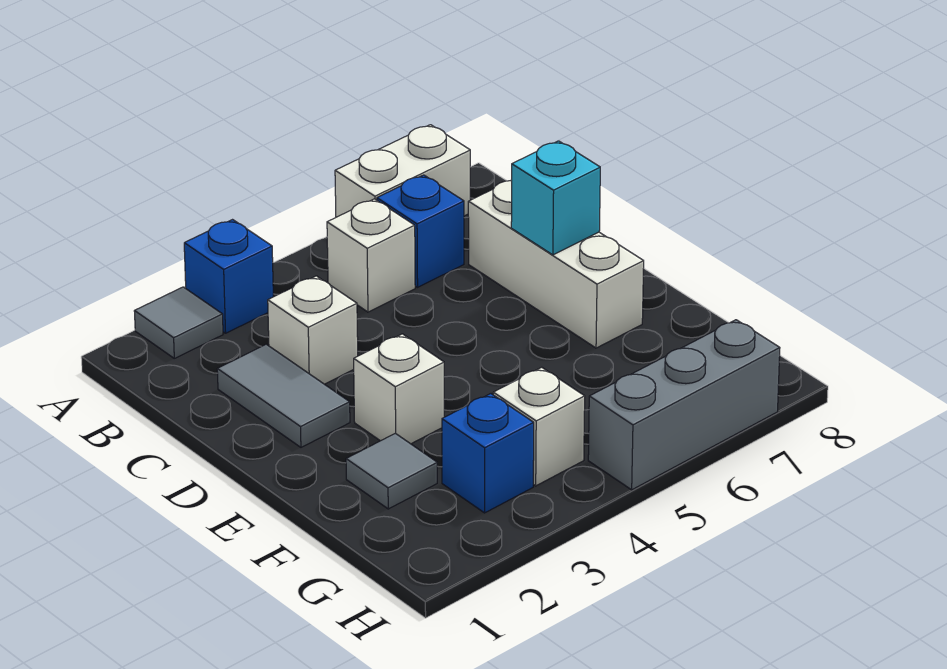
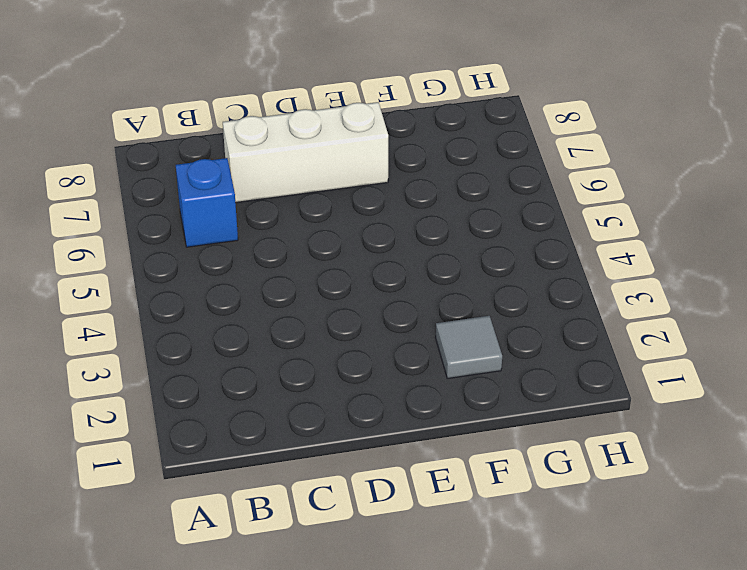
none -> grey tile A2 level 1
none -> blue brick A3 level 1
none -> white brick A6:A7 level 1

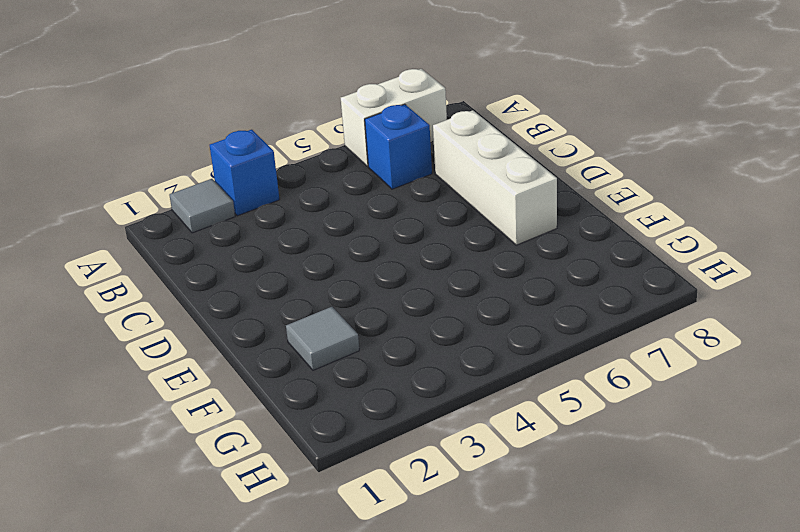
none -> white brick B5 level 1
none -> grey tile C2:D2 level 1
none -> white brick C3 level 1

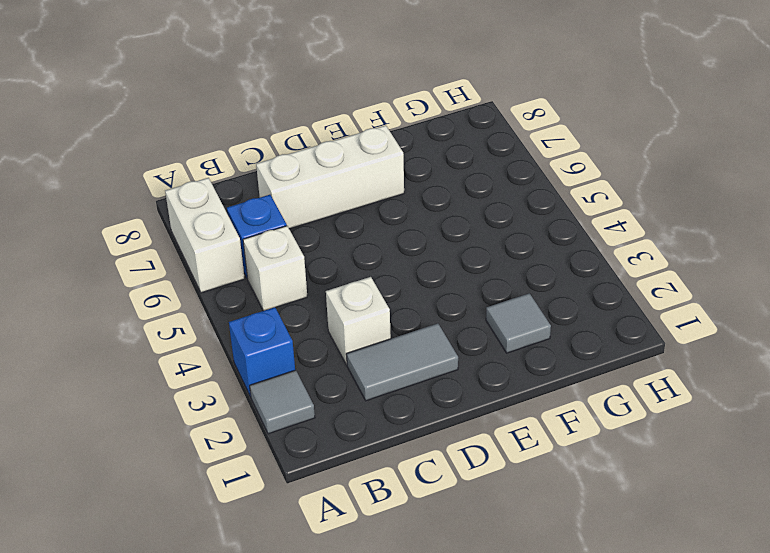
none -> white brick E3 level 1
none -> blue brick G3 level 1
none -> white brick G4 level 1

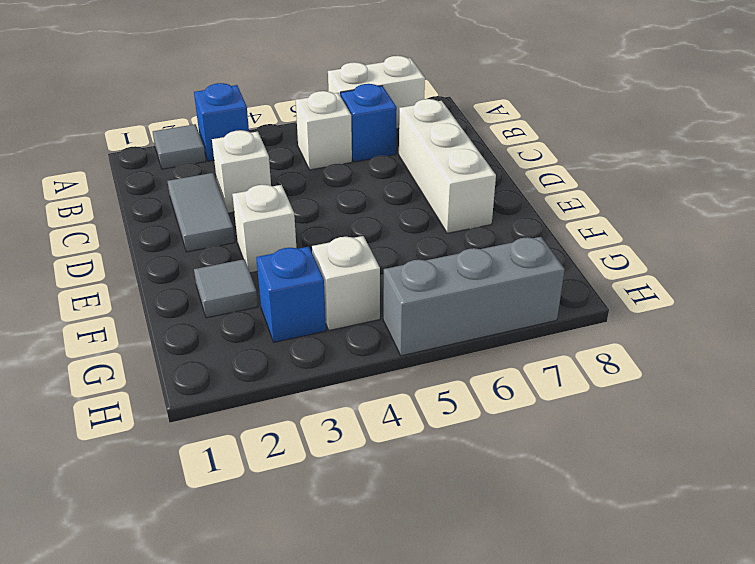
none -> cyan brick D7 level 2

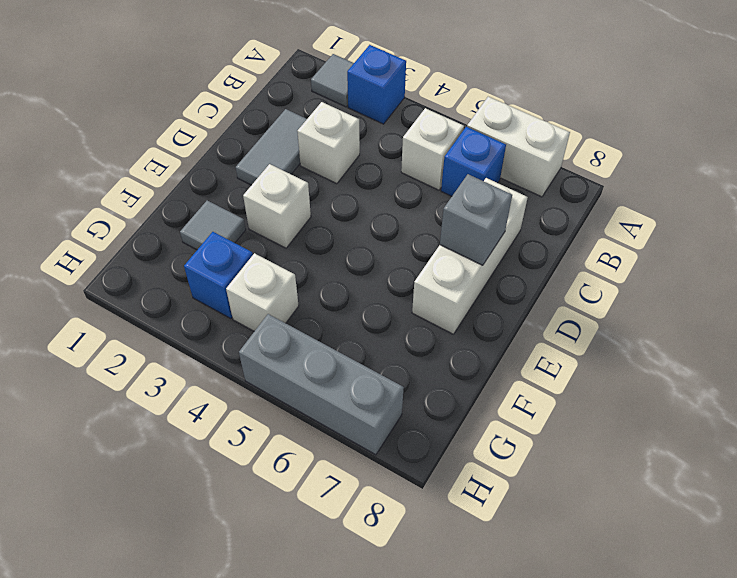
grey brick D7 level 2 -> cyan brick D7 level 2

